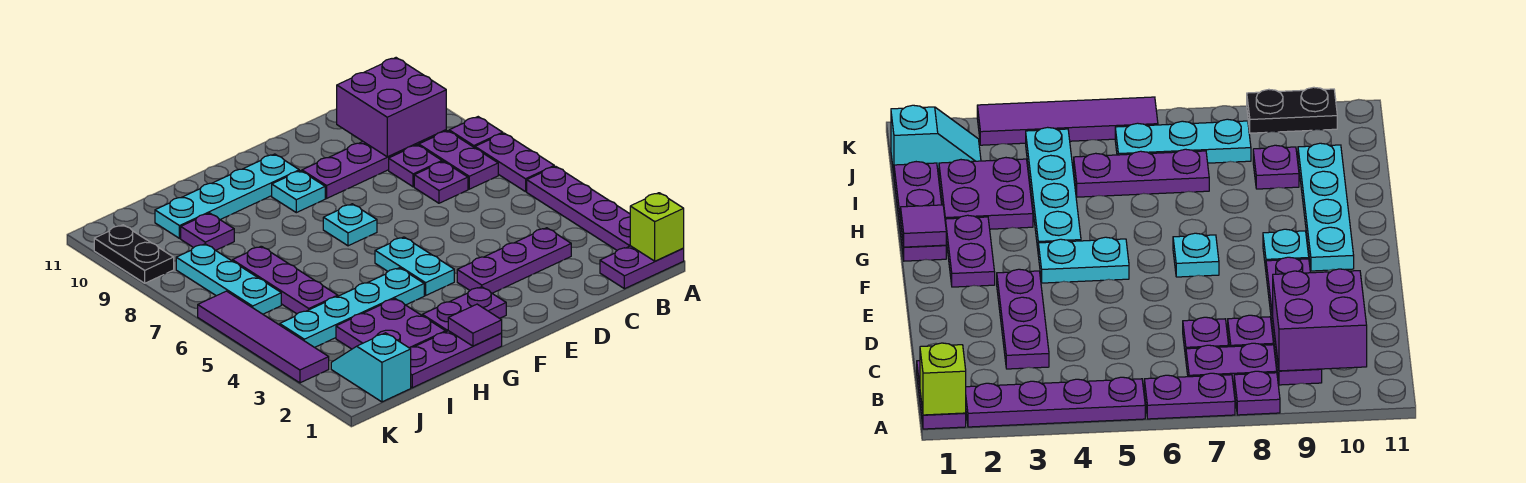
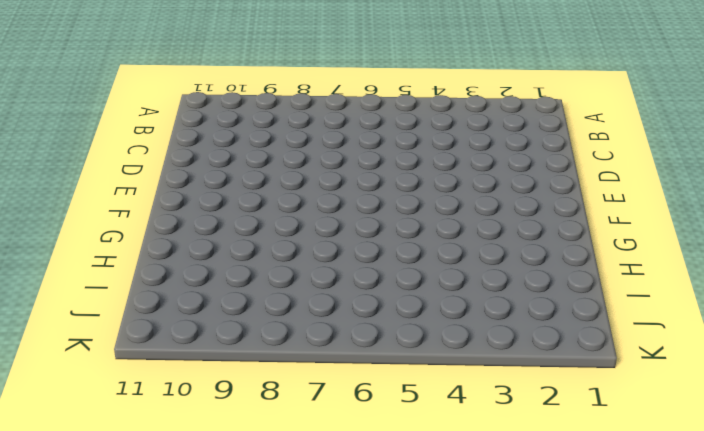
none -> purple plate A1:B1 level 1
none -> purple plate A2:A5 level 1
none -> purple plate A6:A7 level 1

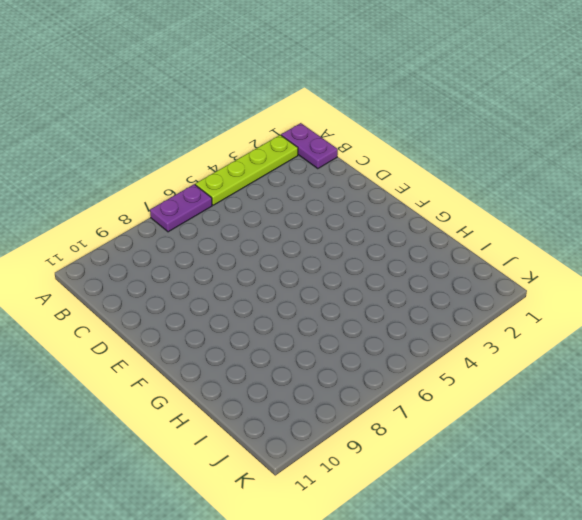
lime plate A2:A5 level 1 -> purple plate A2:A5 level 1
none -> purple plate A8 level 1
none -> purple plate B7:B8 level 1
none -> purple plate B9:E9 level 1

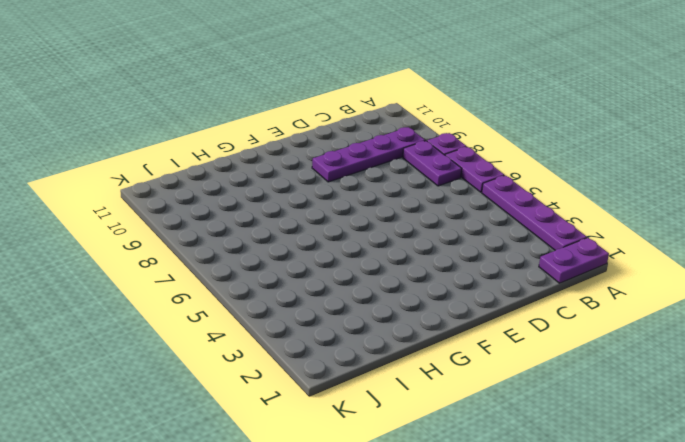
none -> purple plate C3:E3 level 1
none -> purple plate C7 level 1
none -> purple plate C8 level 1

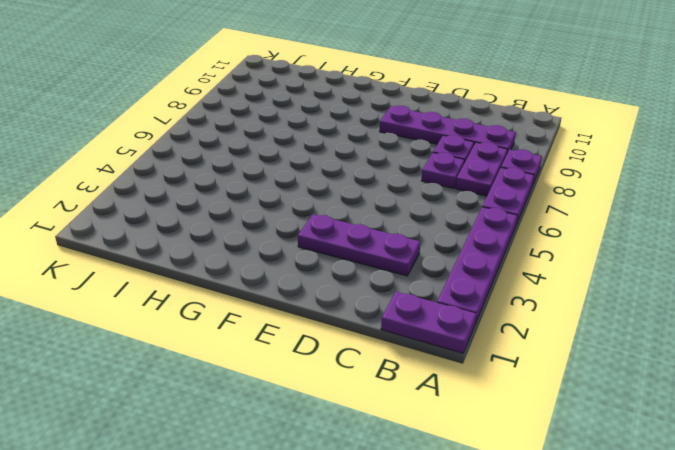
none -> purple plate F2:G2 level 1
none -> cyan plate F4:F5 level 1
none -> cyan plate F7 level 1

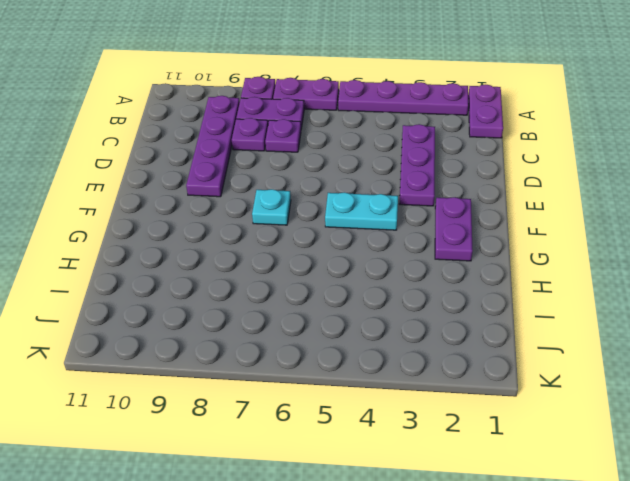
none -> cyan plate F9 level 1
none -> cyan plate F10:I10 level 1
none -> purple plate G1:I1 level 1

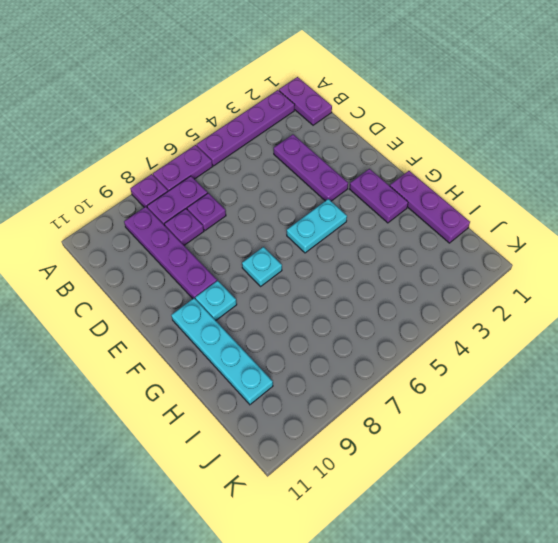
none -> cyan plate G4:J4 level 1
none -> purple plate H2:I3 level 1
none -> purple plate I5:I7 level 1

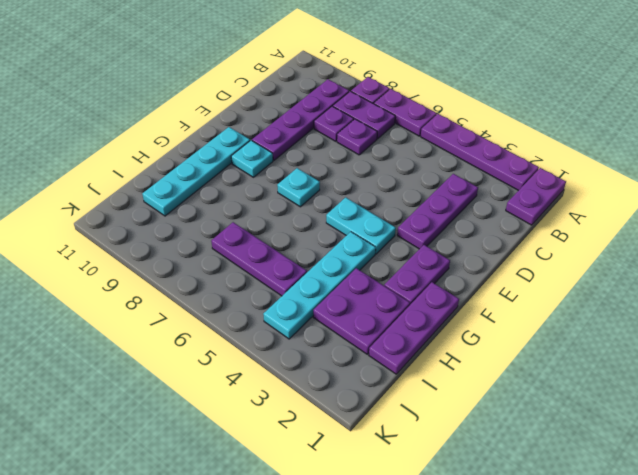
none -> purple plate I9 level 1
none -> cyan slope J1:J2 level 1 top 1
none -> cyan plate J6:J8 level 1

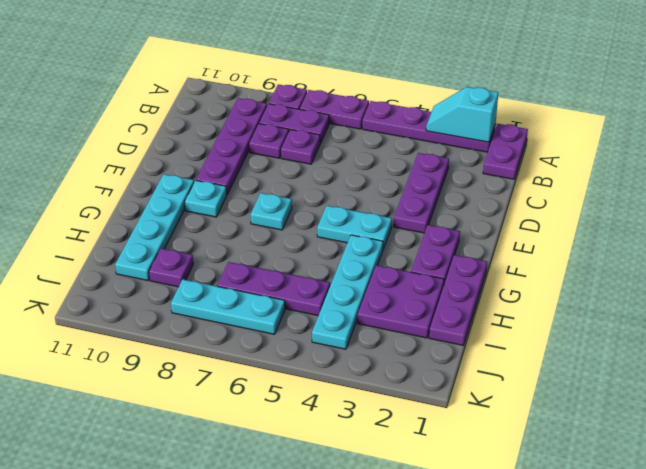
cyan slope A2:A3 level 2 top 2 -> cyan slope J1:J2 level 1 top 1
none -> purple tile K3:K6 level 1
none -> black plate K9:K10 level 1
none -> lime brick A1 level 2

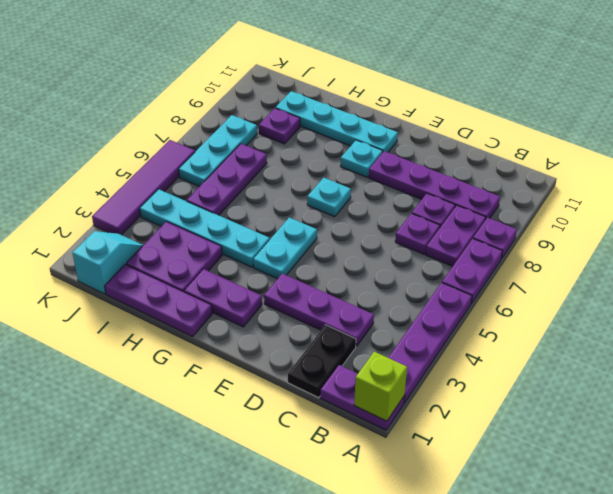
black plate C1:C2 level 1 -> black plate K9:K10 level 1
none -> purple brick B9:C10 level 2
none -> purple tile G1 level 2

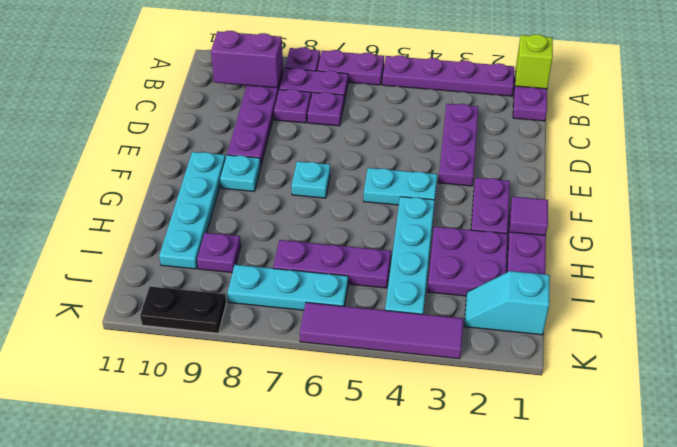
purple brick B9:B10 level 2 -> purple brick B9:C10 level 2

